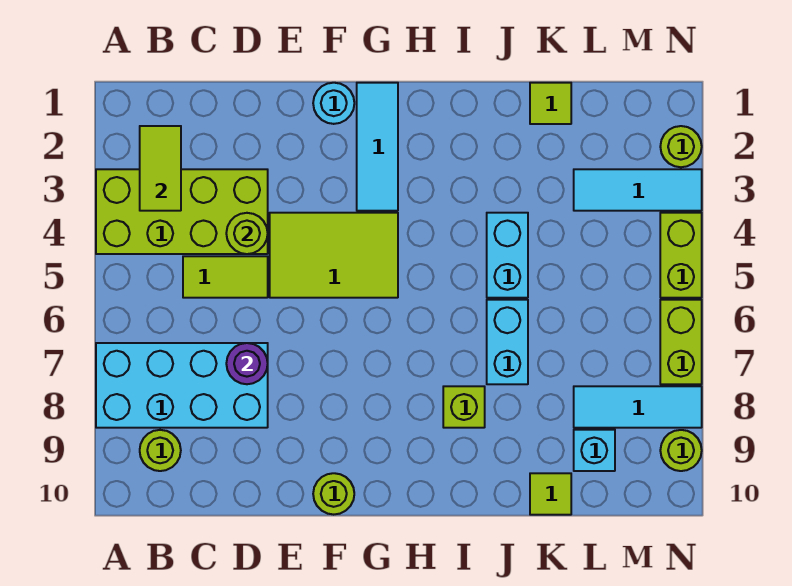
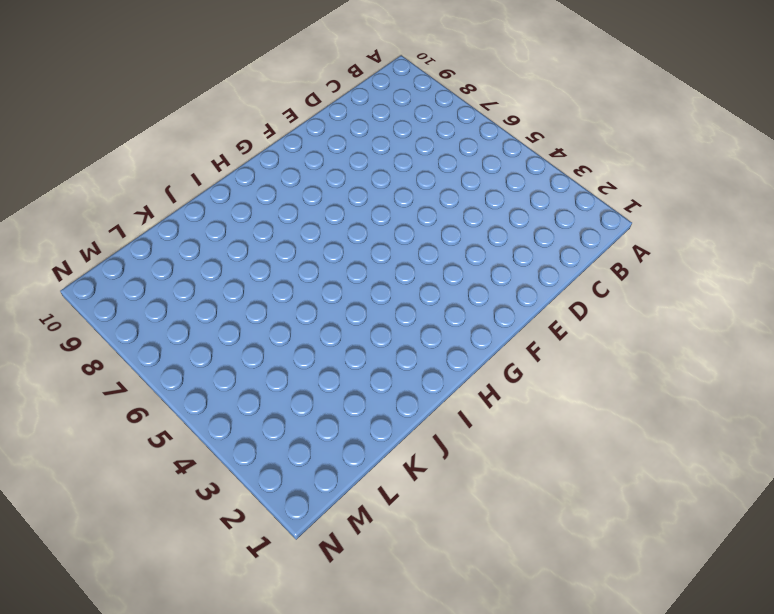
none -> lime brick A3:D4 level 1
none -> cyan brick A7:D8 level 1
none -> lime round brick B9 level 1

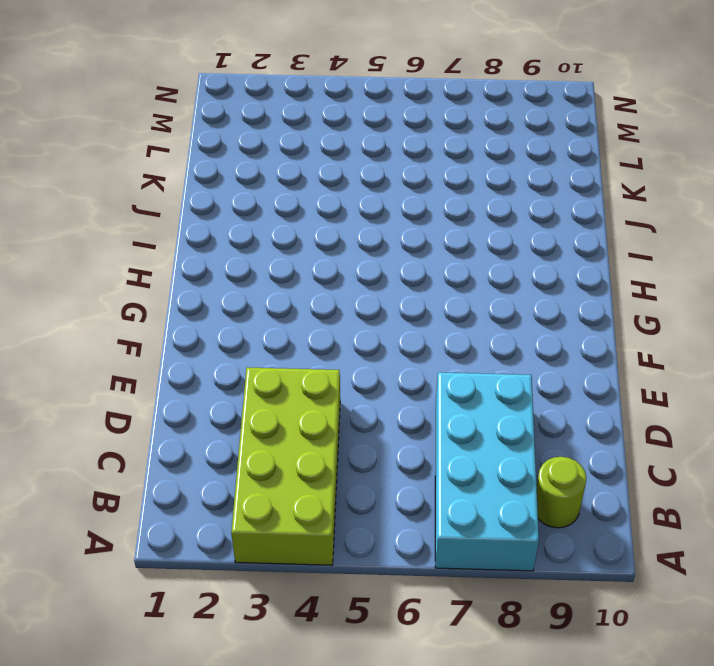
none -> lime tile C5:D5 level 1
none -> lime tile E4:G5 level 1
none -> cyan round brick F1 level 1

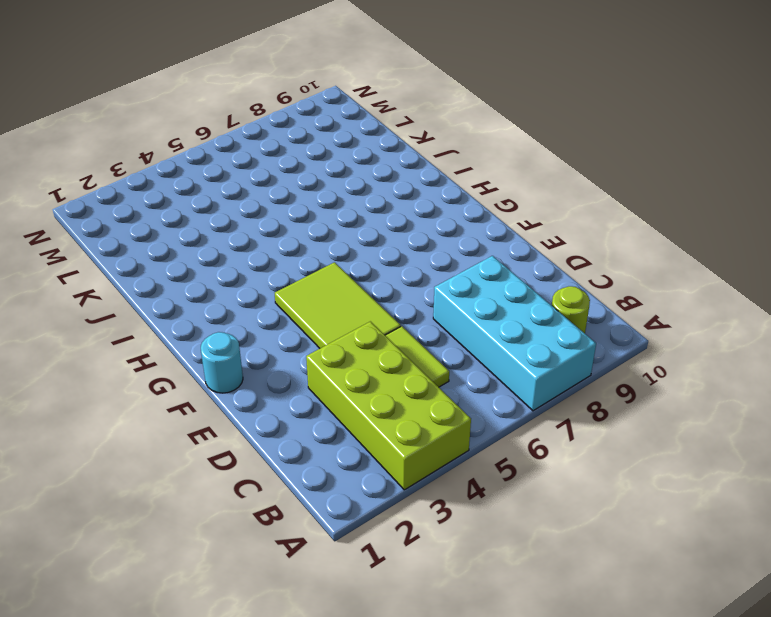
none -> lime round brick F10 level 1
none -> cyan tile G1:G3 level 1
none -> lime brick I8 level 1

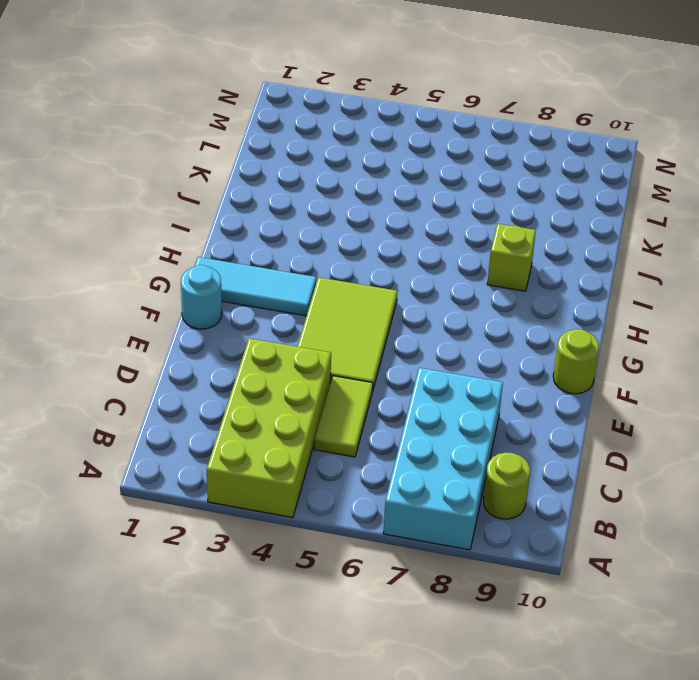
none -> cyan brick J4:J5 level 1
none -> cyan brick J6:J7 level 1
none -> lime tile K1 level 1

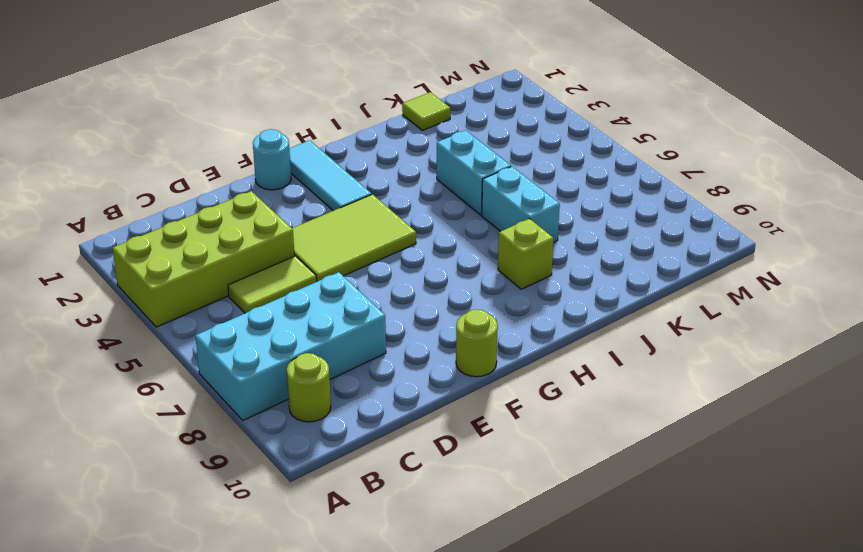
none -> lime tile K10 level 1
none -> cyan tile L3:N3 level 1
none -> cyan tile L8:N8 level 1

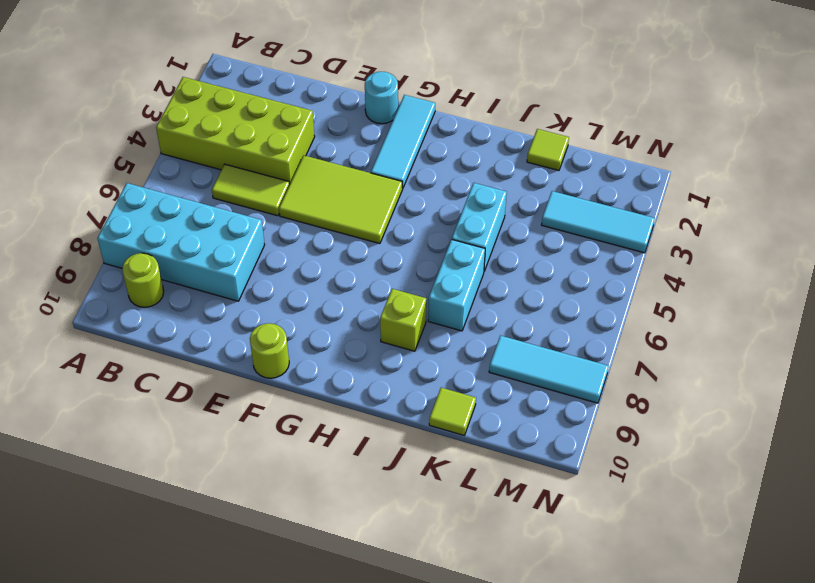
none -> cyan brick L9 level 1
none -> lime round brick N2 level 1
none -> lime brick N4:N5 level 1

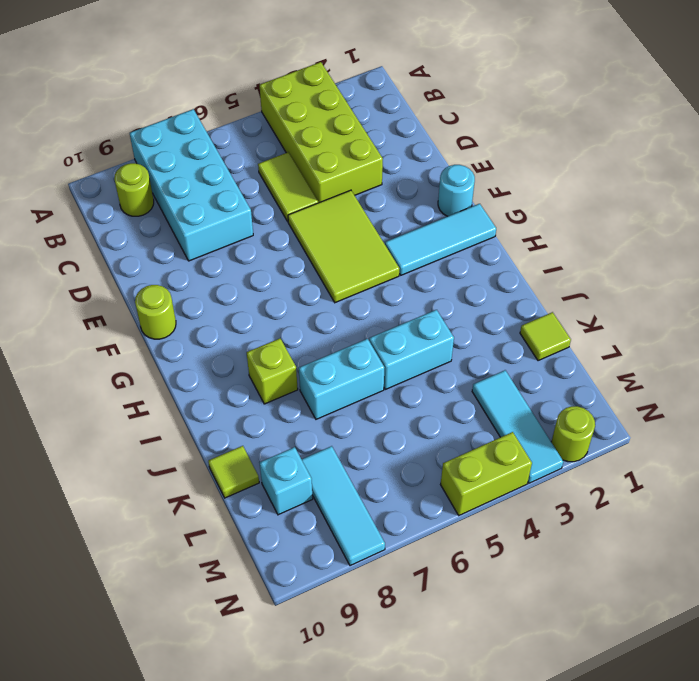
none -> lime brick N6:N7 level 1
none -> lime round brick N9 level 1
none -> lime tile B2:B3 level 2

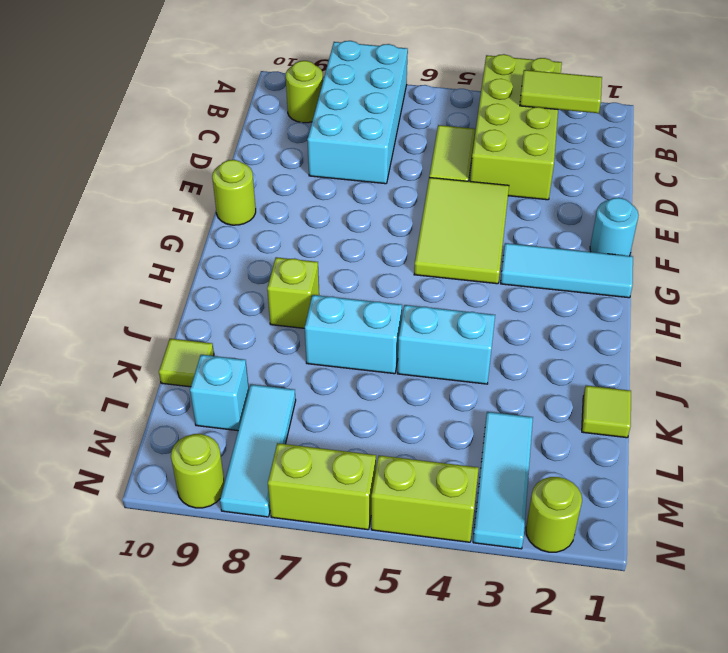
none -> lime round brick D4 level 2
none -> purple round brick D7 level 2

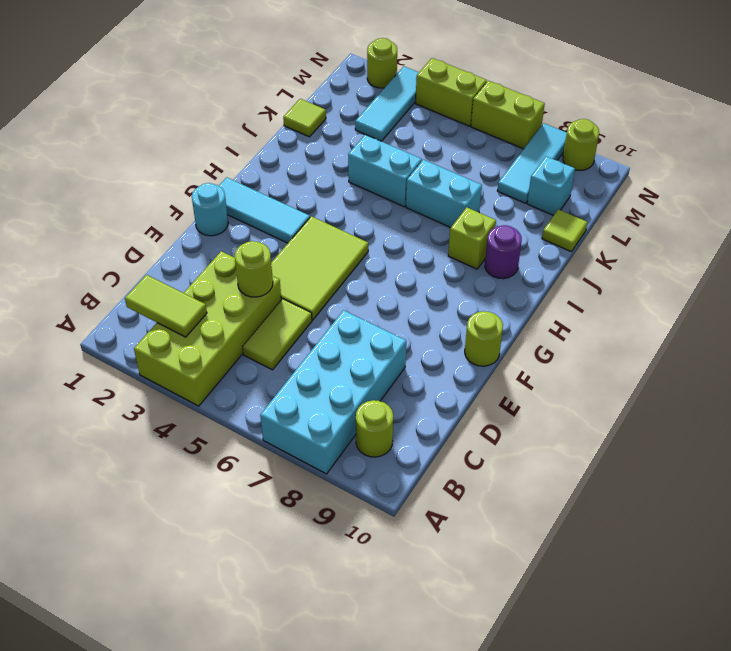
purple round brick I9 level 1 -> purple round brick D7 level 2

